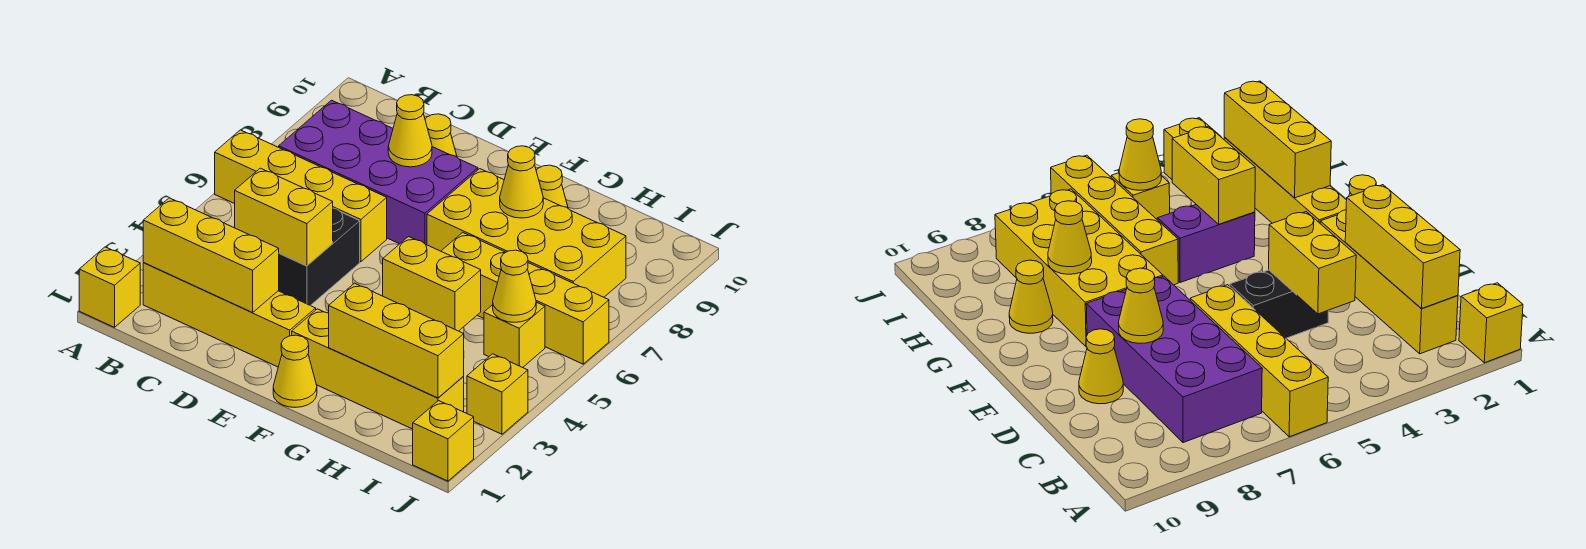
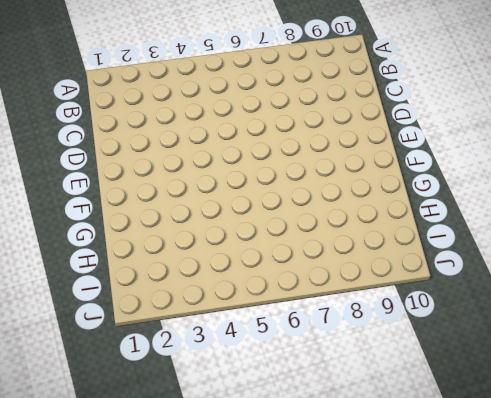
none -> yellow brick A1 level 1
none -> yellow brick A6:D6 level 1
none -> yellow brick B2:E2 level 1

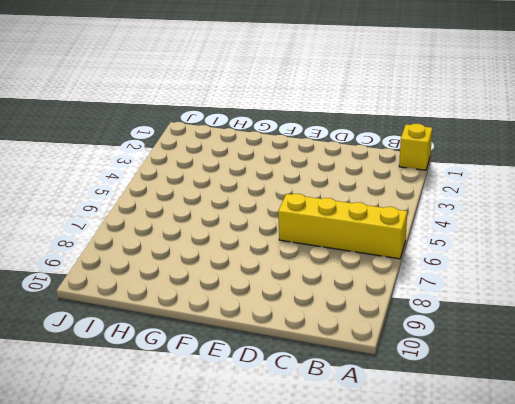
none -> yellow brick B2:E2 level 1
none -> purple brick B7:E8 level 1
none -> black brick D4:D5 level 1

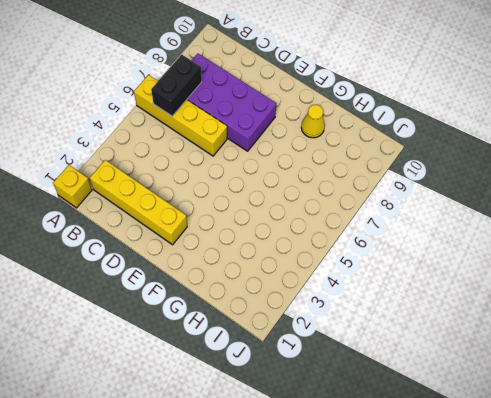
black brick B6:B7 level 2 -> black brick D4:D5 level 1
none -> yellow cone D9 level 1
none -> yellow cone F1 level 1
none -> yellow brick F2:I2 level 1

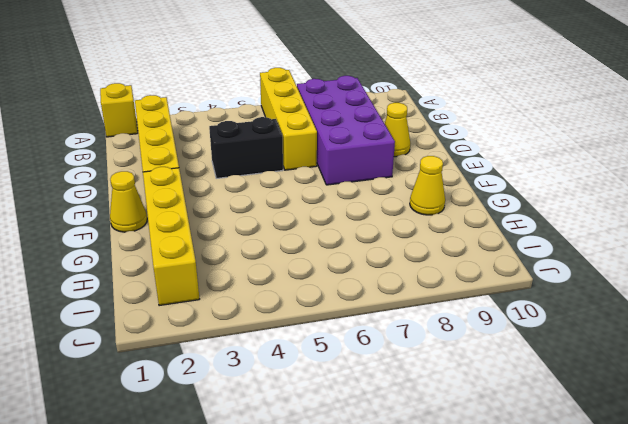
none -> yellow brick F7:I8 level 1
none -> purple brick G4:G5 level 1
none -> yellow brick G6:J6 level 1

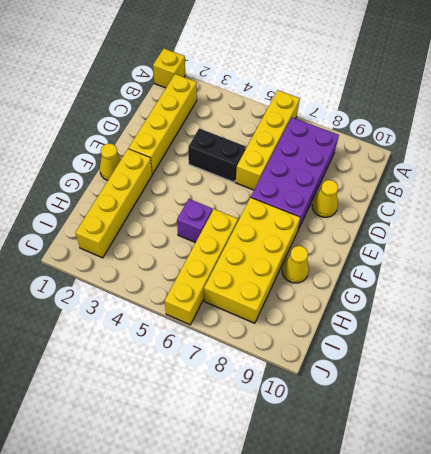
purple brick G5 level 1 -> purple brick G4:G5 level 1
none -> yellow brick I5 level 1
none -> yellow brick J1 level 1
none -> yellow brick J3 level 1

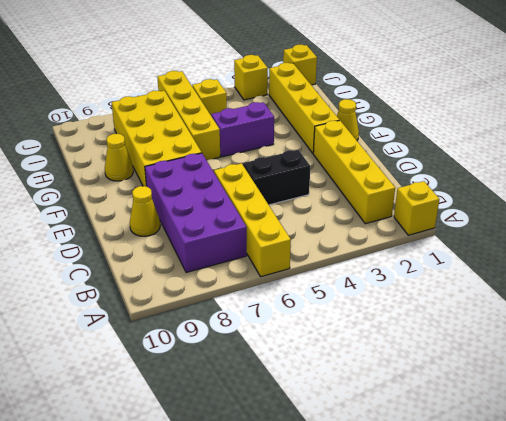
none -> yellow brick B2:D2 level 2
none -> yellow brick C4:D4 level 2
none -> yellow cone D8 level 2

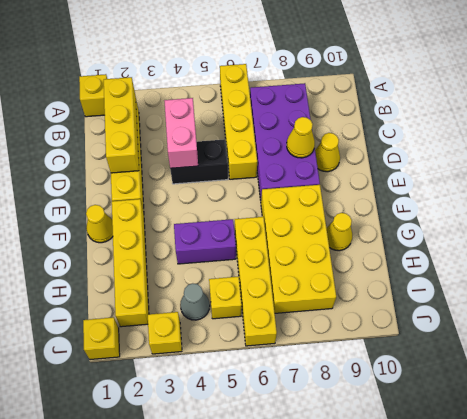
pink brick C4:D4 level 2 -> yellow brick C4:D4 level 2
grey cone I4 level 1 -> none
none -> yellow brick G2:I2 level 2
none -> yellow brick G4:H4 level 2
none -> yellow cone G8 level 2

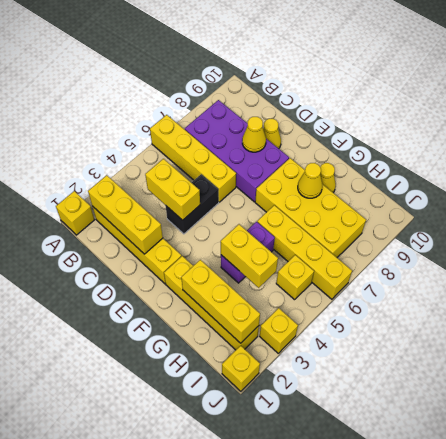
none -> yellow cone F1 level 1
none -> yellow cone I5 level 2

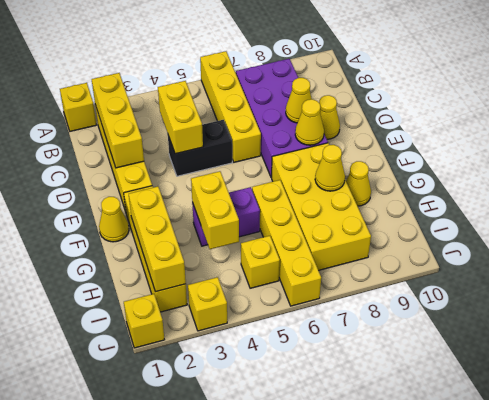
yellow cone E8 level 2 -> yellow cone I5 level 2

